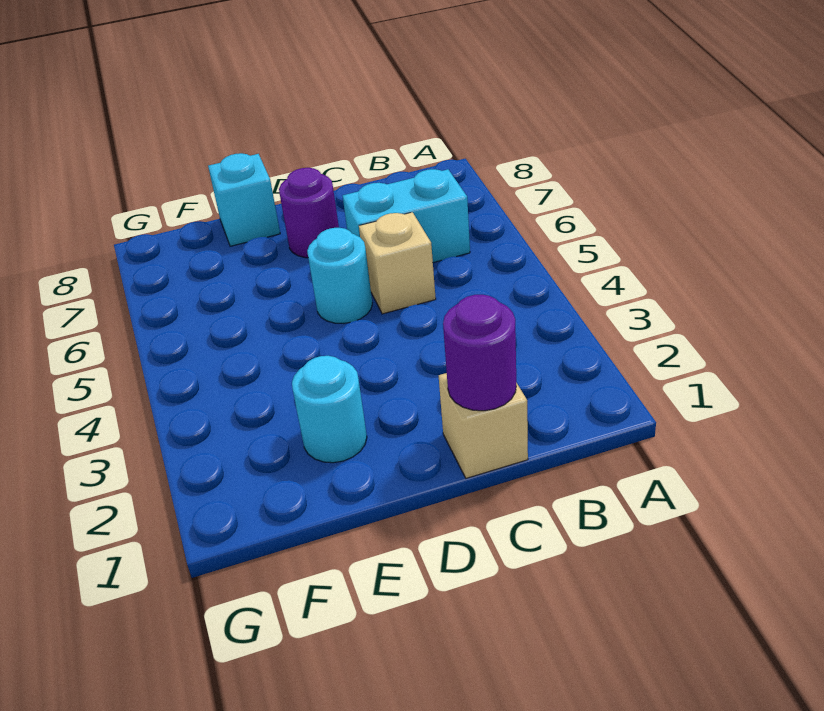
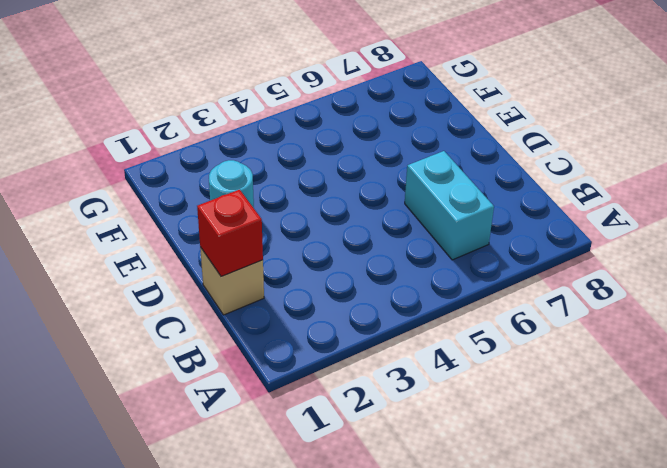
red brick C1 level 2 -> purple round brick C1 level 2
none -> tan brick C5 level 1
none -> cyan round brick D5 level 1

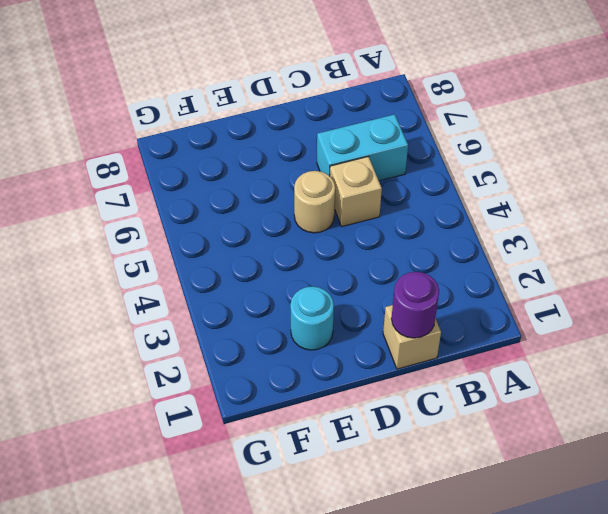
tan round brick D5 level 1 -> cyan round brick D5 level 1
none -> purple round brick D7 level 1
none -> cyan brick E8 level 1

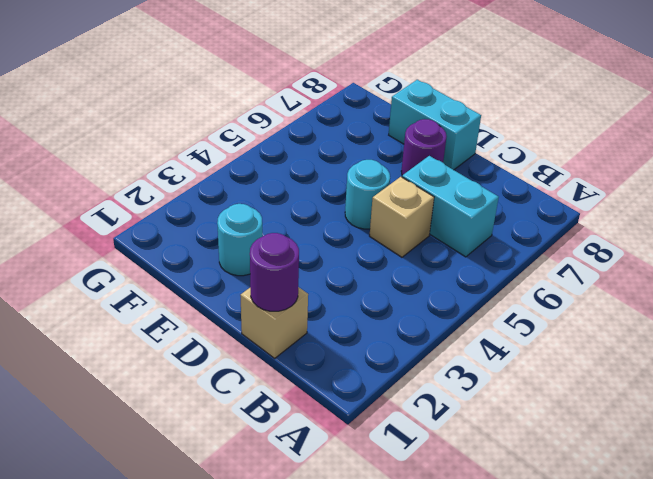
cyan brick D8:E8 level 1 -> cyan brick E8 level 1

